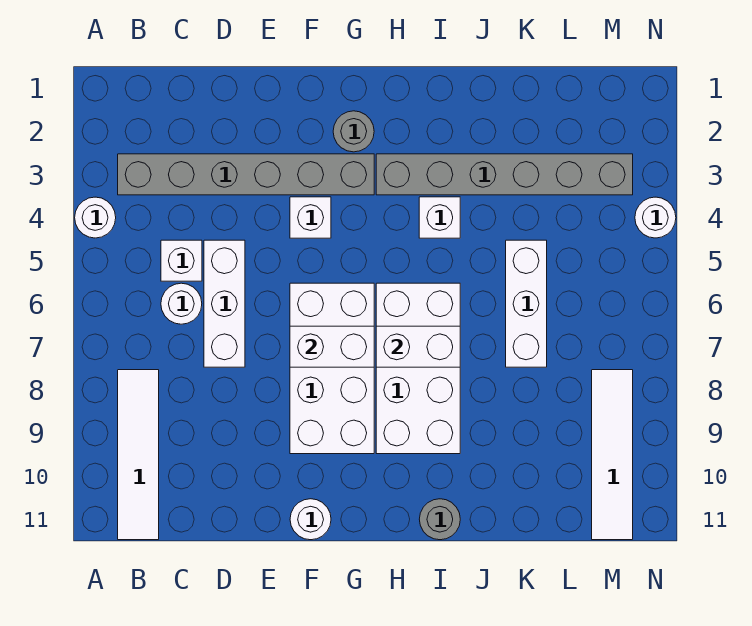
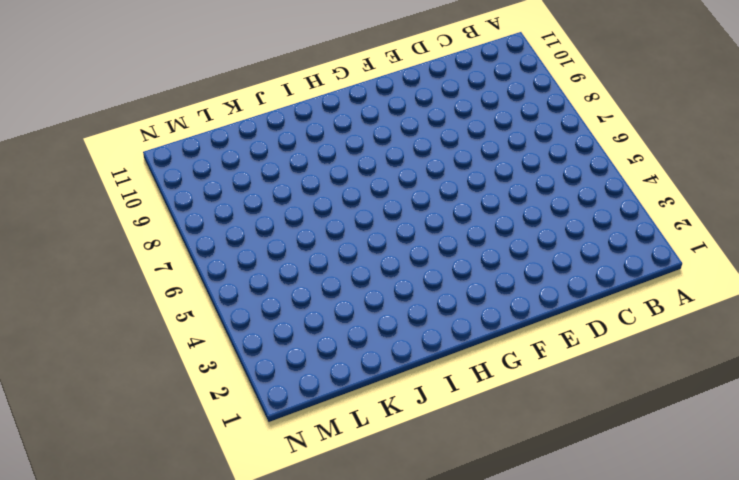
none -> white round brick A4 level 1
none -> grey brick B3:G3 level 1
none -> white tile B8:B11 level 1

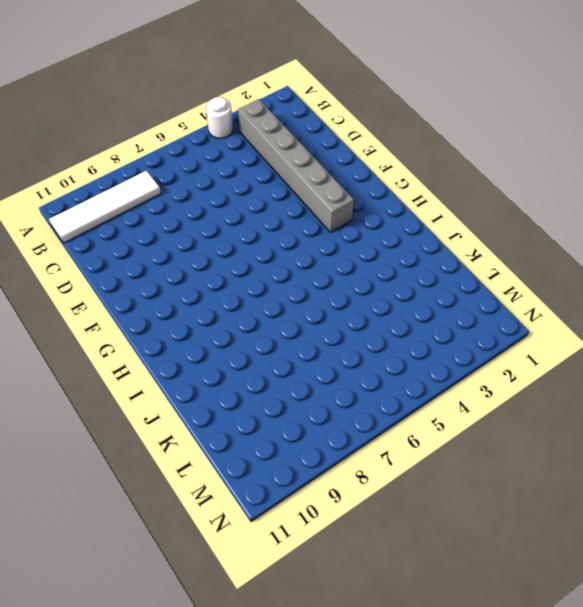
none -> white brick C5 level 1
none -> white round brick C6 level 1
none -> white brick D5:D7 level 1

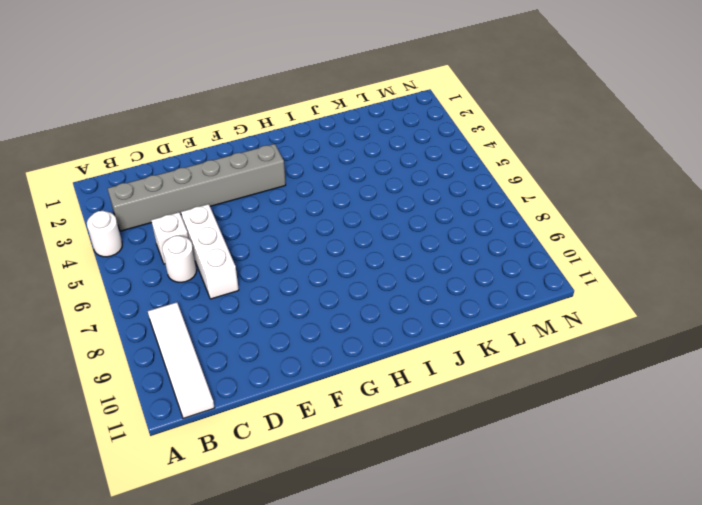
none -> white brick F4 level 1
none -> white brick F6:G9 level 1
none -> white round brick F11 level 1

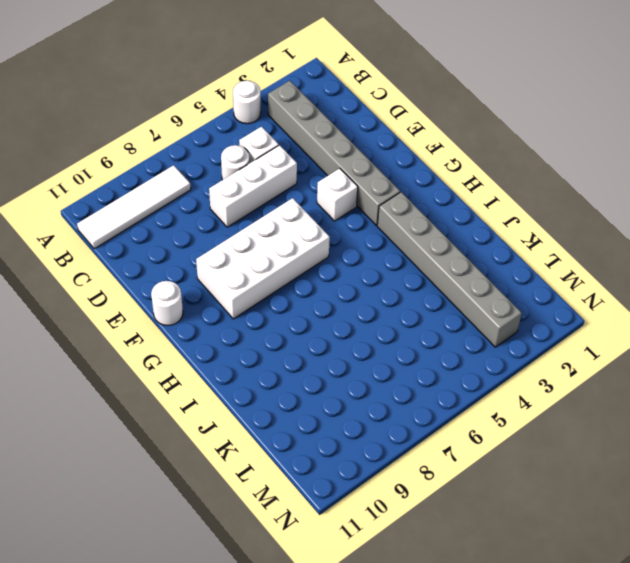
none -> grey round brick G2 level 1
none -> white brick H6:I9 level 1
none -> white brick I4 level 1

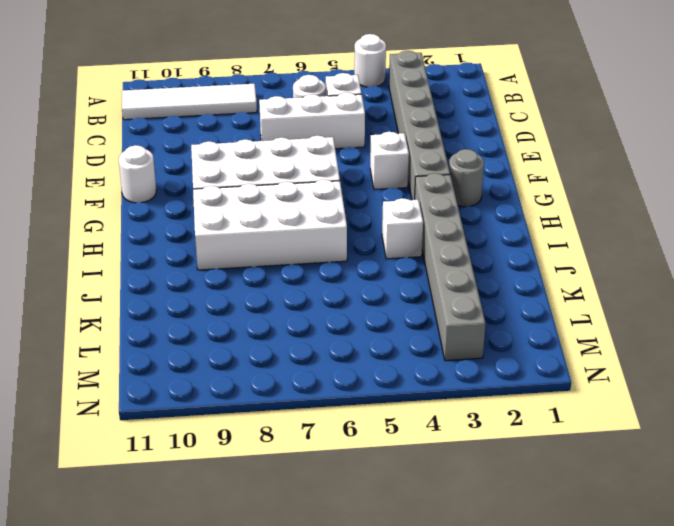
none -> grey round brick I11 level 1
none -> white brick K5:K7 level 1
none -> white tile M8:M11 level 1

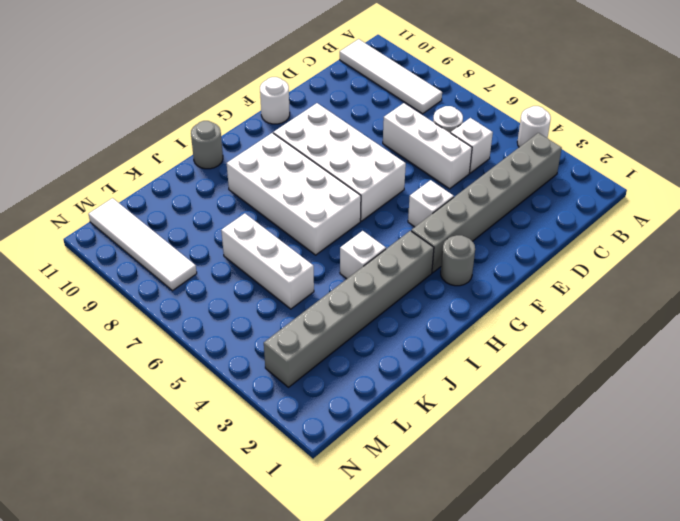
none -> white round brick N4 level 1
none -> white brick F7:G7 level 2
none -> white brick H7:I7 level 2

